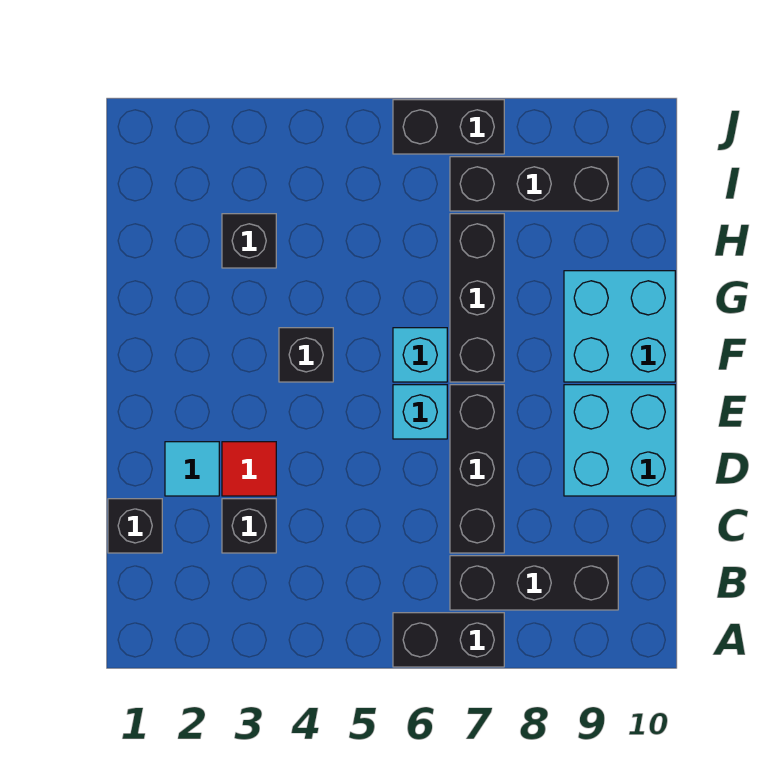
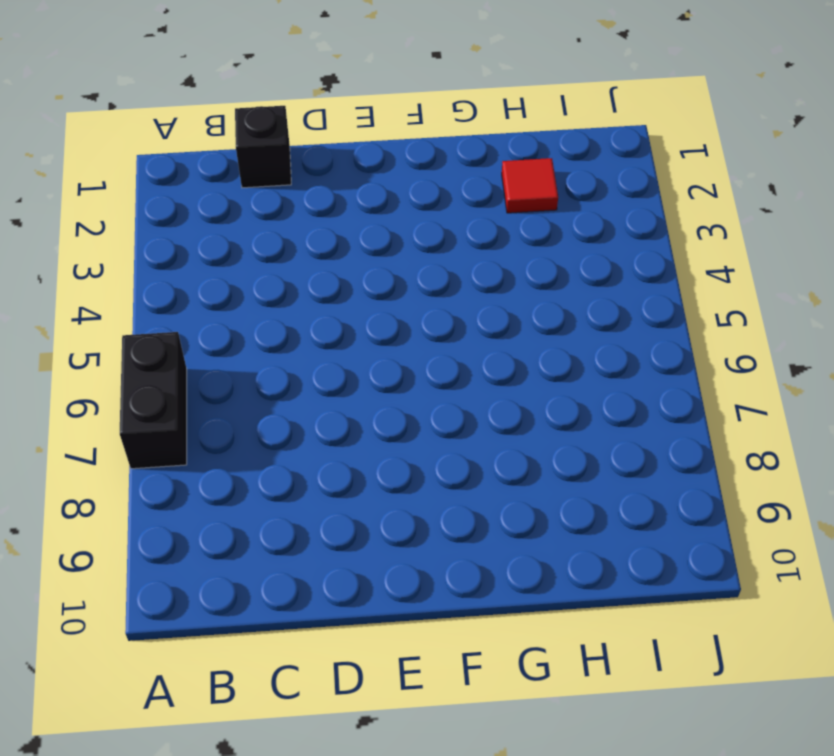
red tile H2 level 1 -> red tile D3 level 1
none -> black brick B7:B9 level 1
none -> black brick C3 level 1
none -> black brick C7:E7 level 1

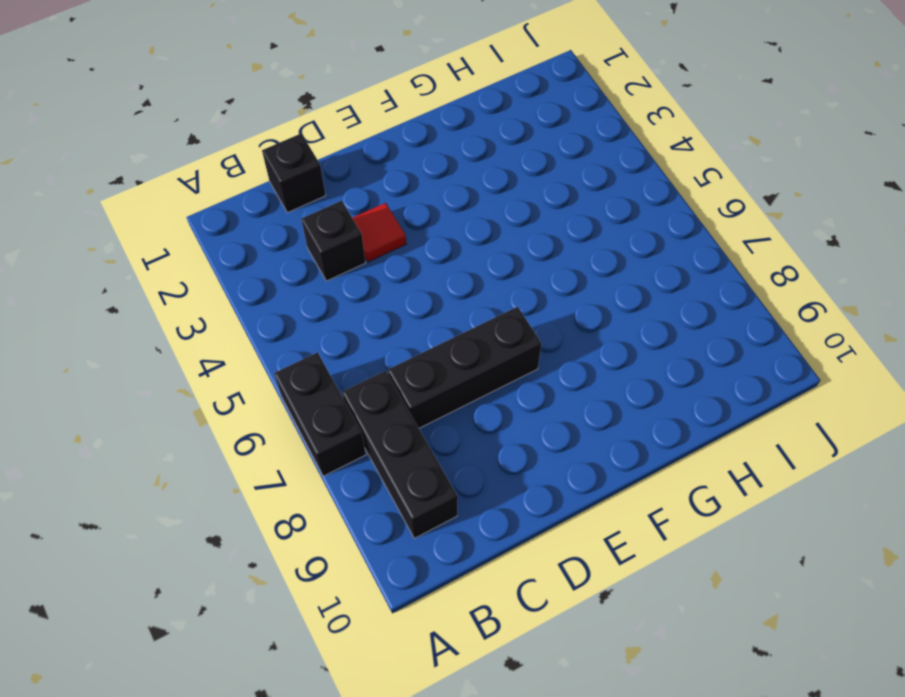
none -> cyan tile D2 level 1
none -> cyan brick D9:E10 level 1
none -> cyan brick E6 level 1

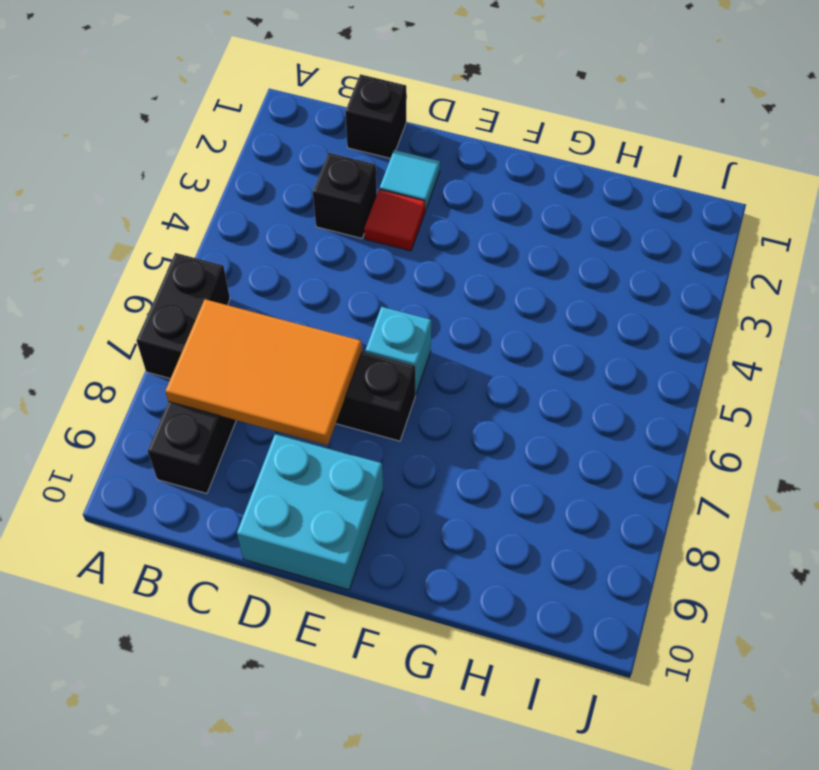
orange tile B7:D8 level 2 -> none
none -> black brick F4 level 1
none -> cyan brick F6 level 1
none -> black brick F7:H7 level 1

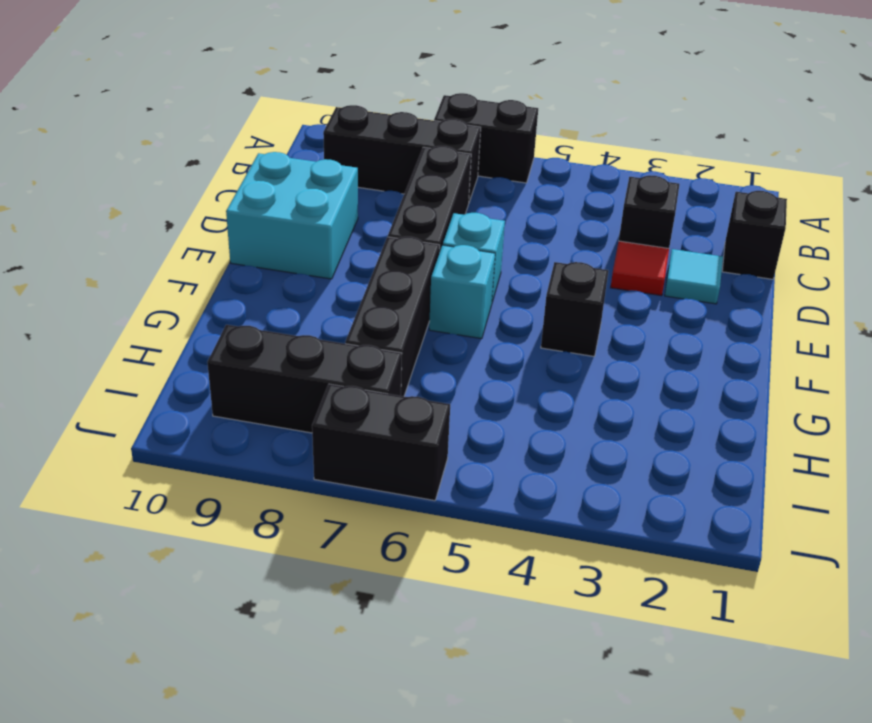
none -> cyan brick F9:G10 level 1
none -> black brick H3 level 1

